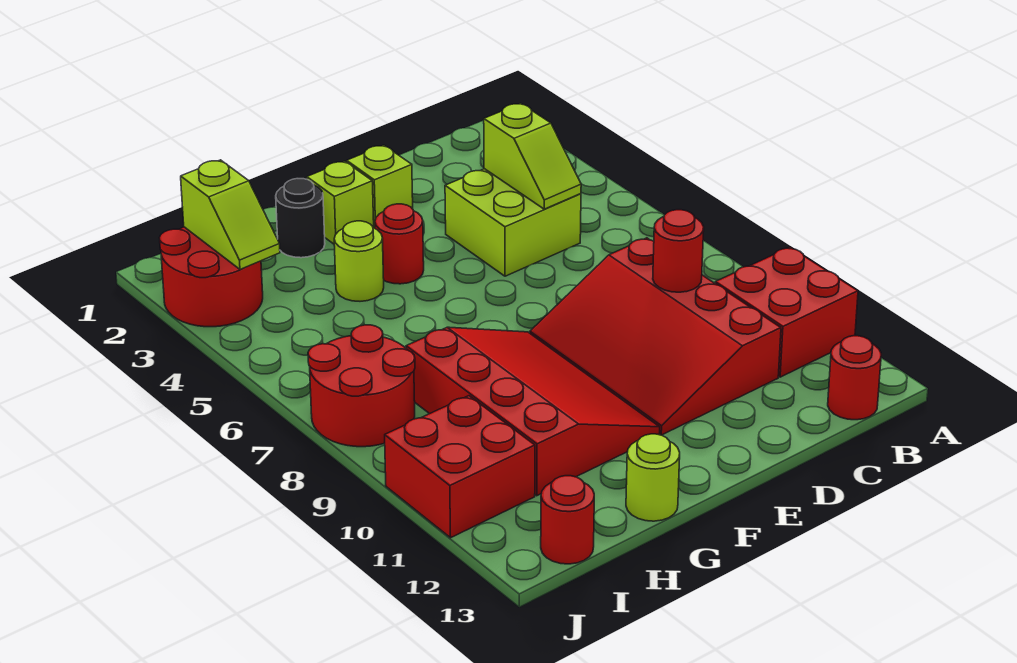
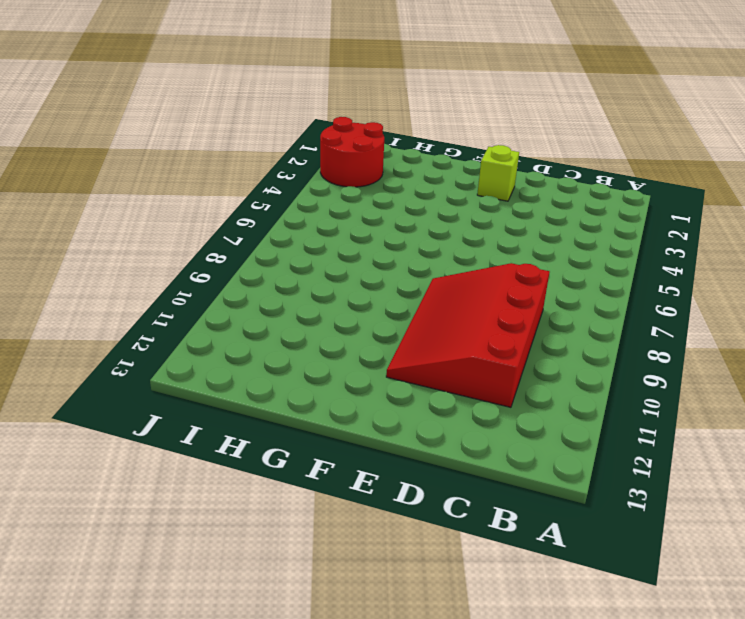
none -> red brick A10:B11 level 1
none -> red round brick B13 level 1
none -> lime brick C4:D5 level 1

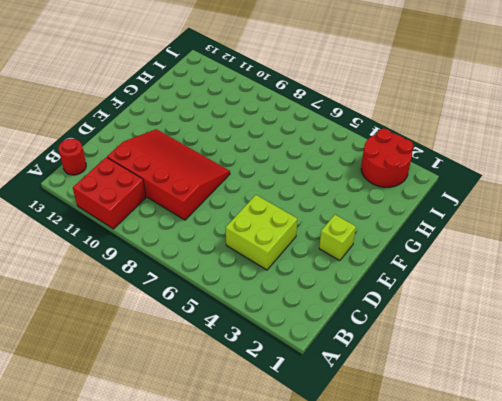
none -> lime brick F2 level 1
none -> red round brick F4 level 1
none -> red slope F8:H11 level 1 top H

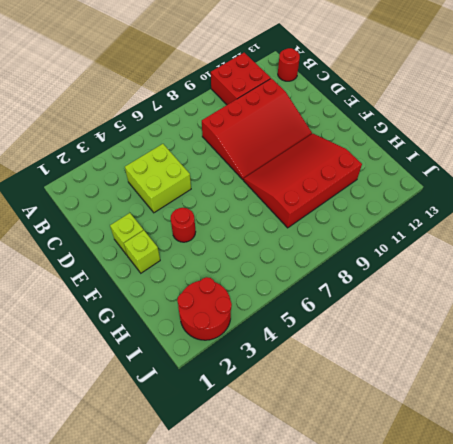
none -> black round brick G2 level 1
none -> lime round brick G4 level 1
none -> lime round brick G13 level 1

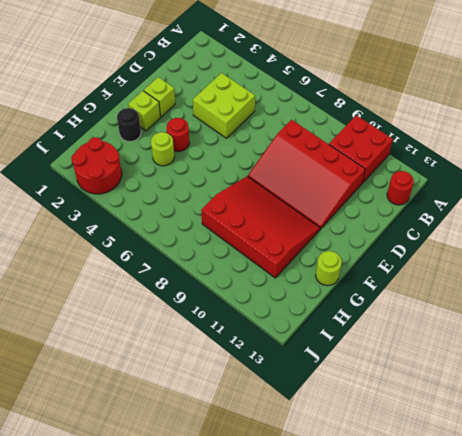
none -> red round brick I7:J8 level 1
none -> red brick I10:J11 level 1
none -> red round brick I13 level 1

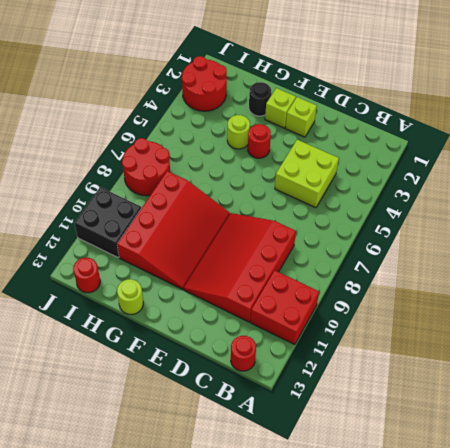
black brick I10:J11 level 1 -> red brick I10:J11 level 1
none -> lime slope C4:C5 level 2 top 4
none -> red round brick C9 level 2
none -> lime slope I2:I3 level 2 top 2

